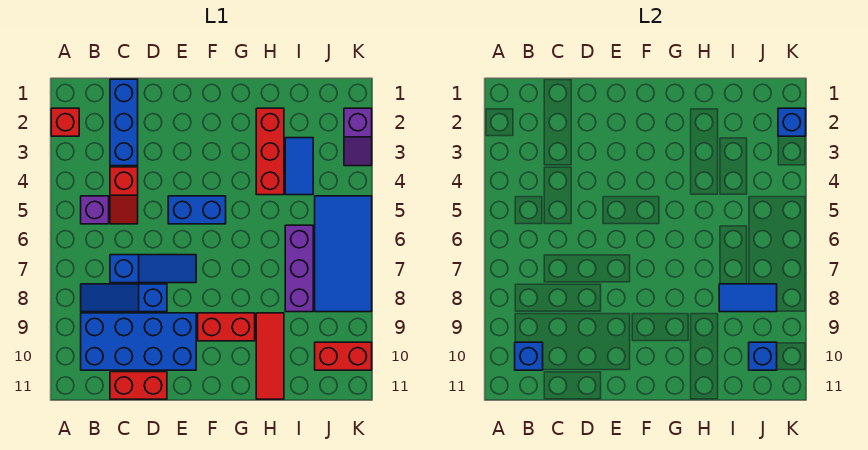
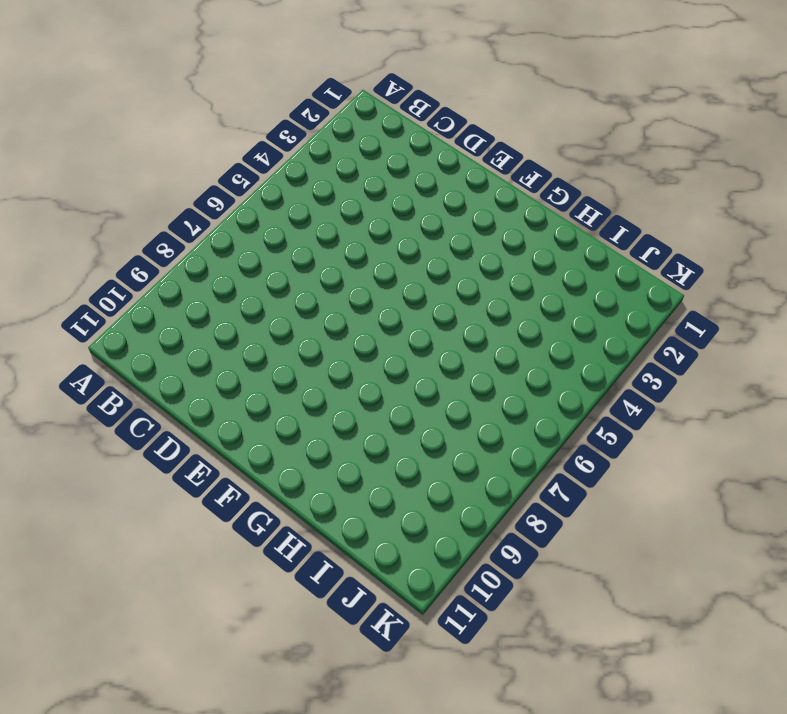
none -> red brick A2 level 1
none -> purple brick B5 level 1
none -> blue slope B8:D8 level 1 top D

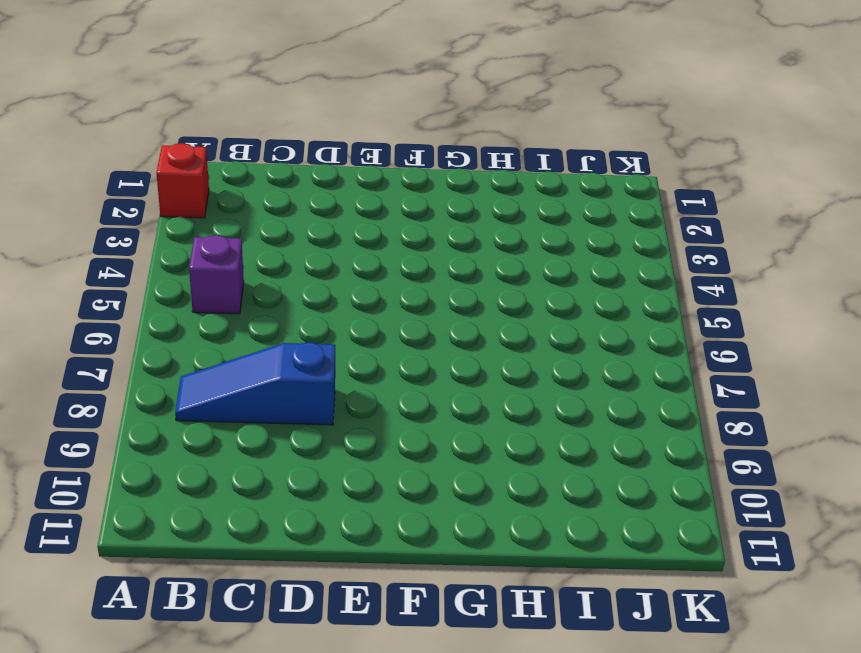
none -> blue brick B9:E10 level 1
none -> blue brick C1:C3 level 1
none -> red slope C4:C5 level 1 top 4

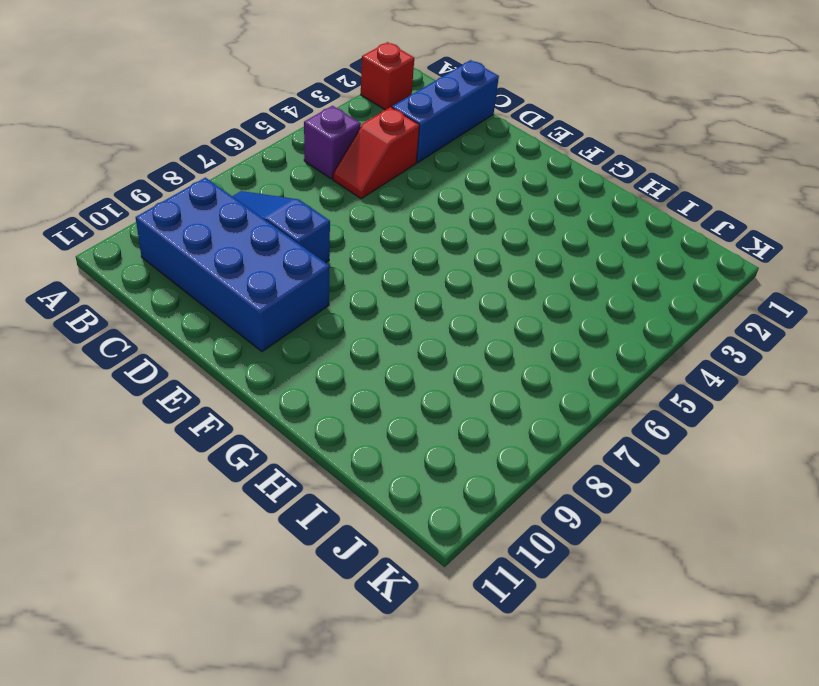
none -> blue slope C7:E7 level 1 top C
none -> red brick C11:D11 level 1
none -> blue brick E5:F5 level 1

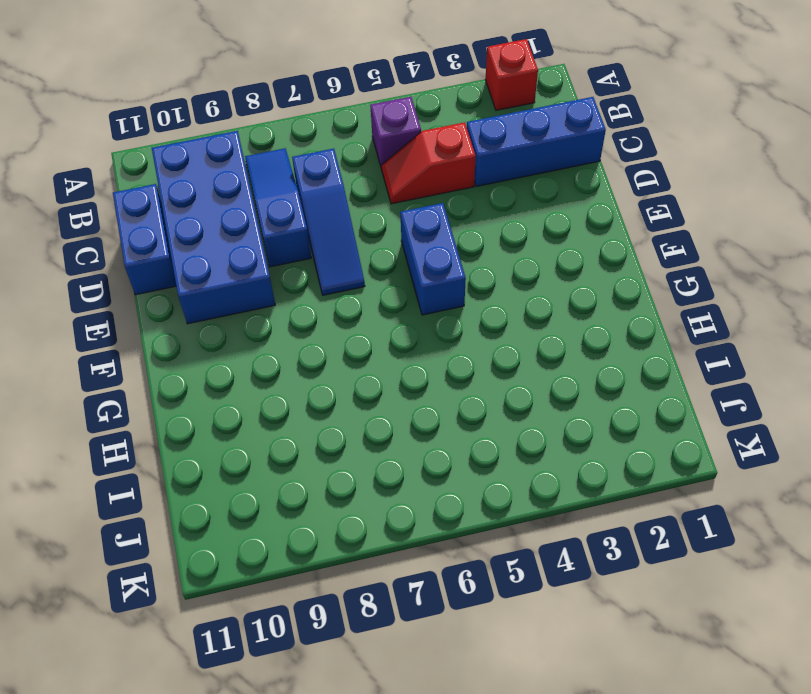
blue brick C11:D11 level 1 -> red brick C11:D11 level 1
none -> red brick F9:G9 level 1
none -> red brick H2:H4 level 1
none -> red tile H9:H11 level 1

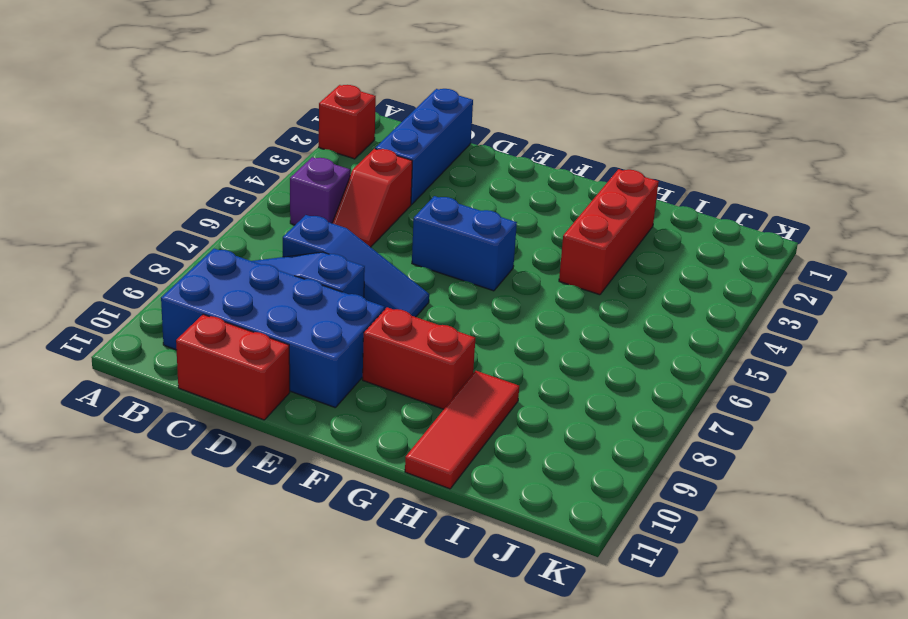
none -> blue tile I3:I4 level 1
none -> purple brick I6:I8 level 1
none -> blue tile J5:K8 level 1

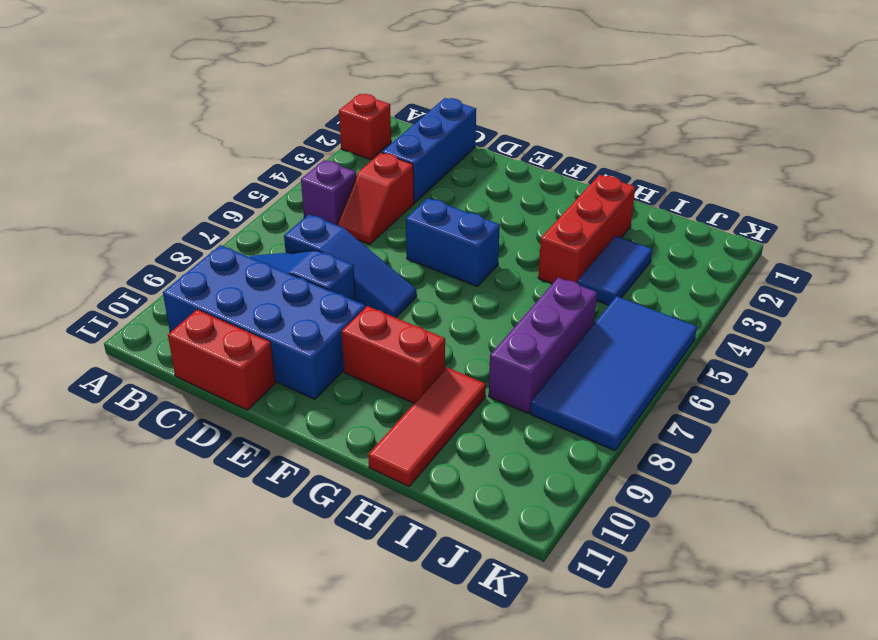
none -> red brick J10:K10 level 1
none -> purple slope K2:K3 level 1 top 2
none -> blue brick B10 level 2

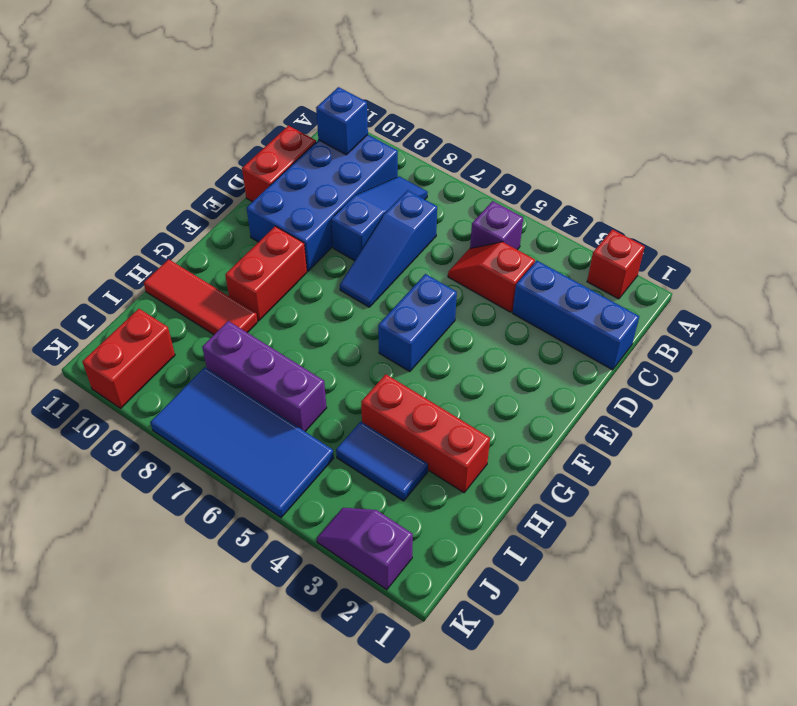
none -> blue tile I8:J8 level 2
none -> blue brick J10 level 2
none -> blue brick K2 level 2

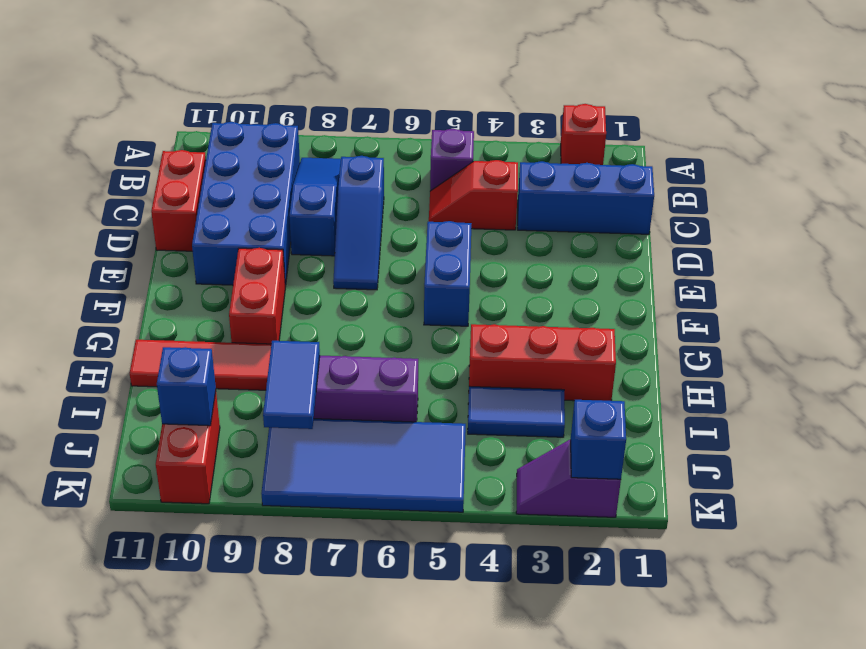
none -> blue brick B10 level 2

